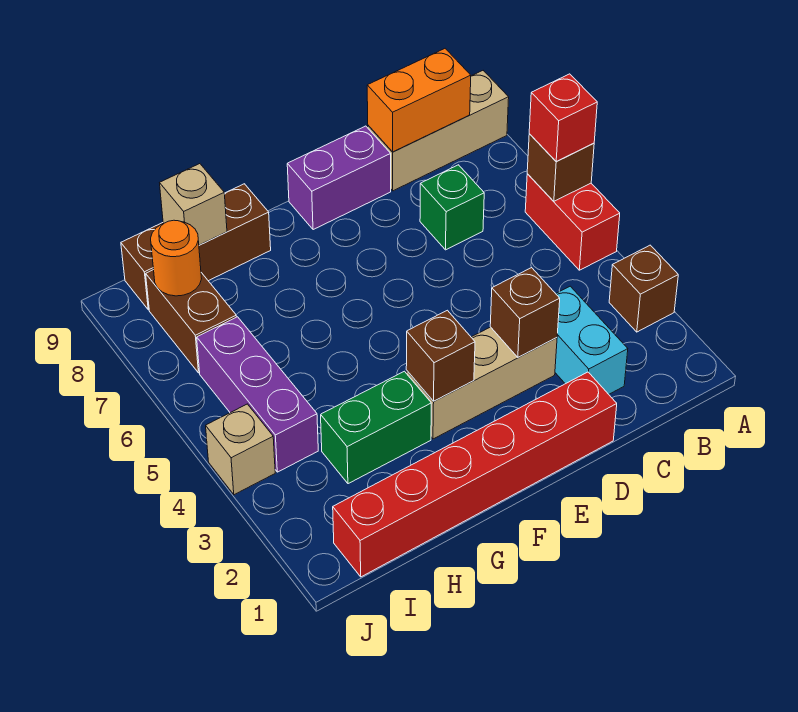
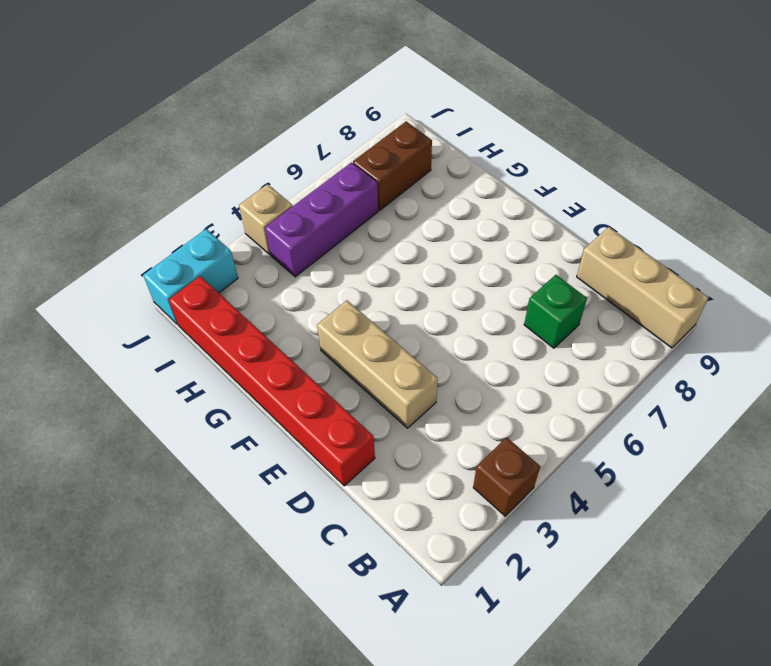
cyan brick J1:J2 level 1 -> cyan brick C2:C3 level 1
none -> red brick A5:A6 level 1
none -> purple brick D9:E9 level 1
none -> green brick G3:H3 level 1

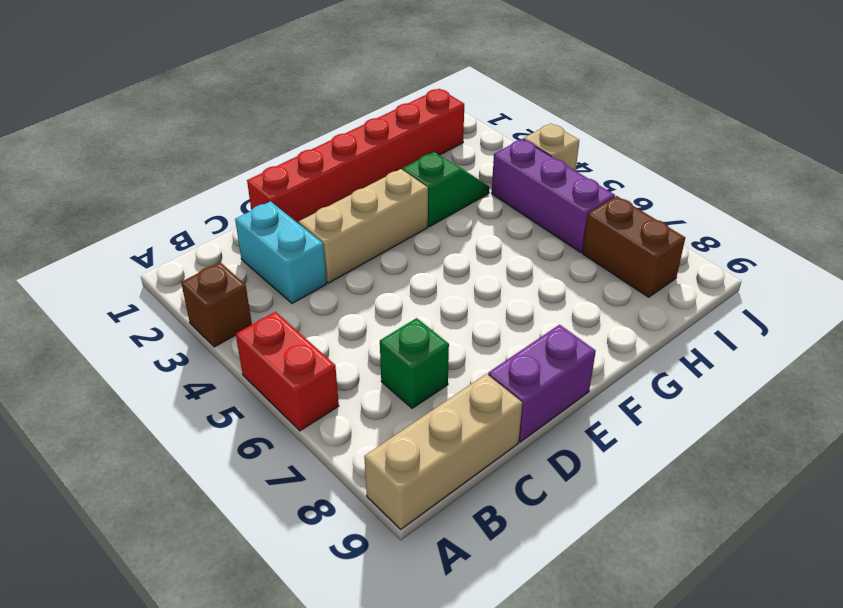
green slope G3:H3 level 1 top G -> green brick G3:H3 level 1
none -> brown brick G9:I9 level 1
none -> brown brick A6 level 2
none -> orange brick B9:C9 level 2

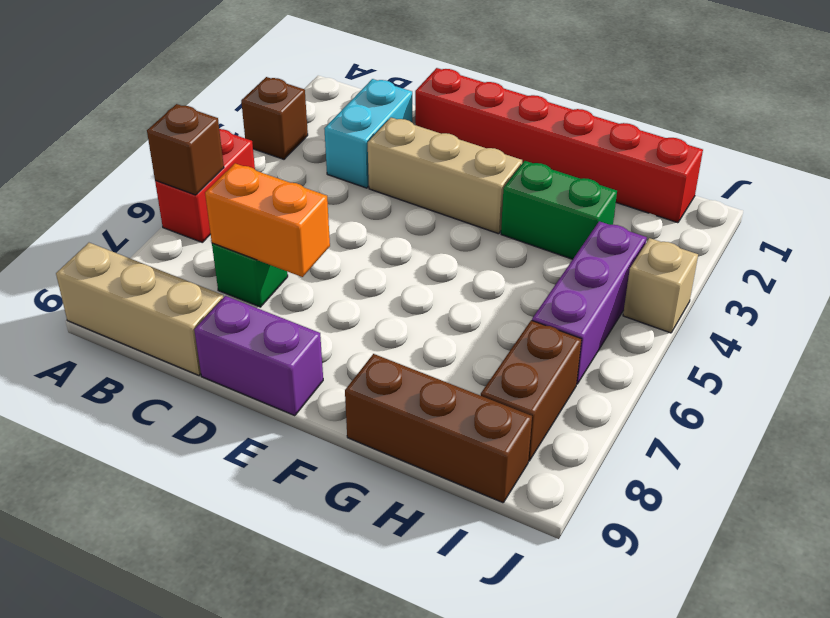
orange brick C7:D7 level 2 -> orange brick B9:C9 level 2
none -> brown brick D3 level 2
none -> brown brick F3 level 2
none -> tan brick H9 level 2

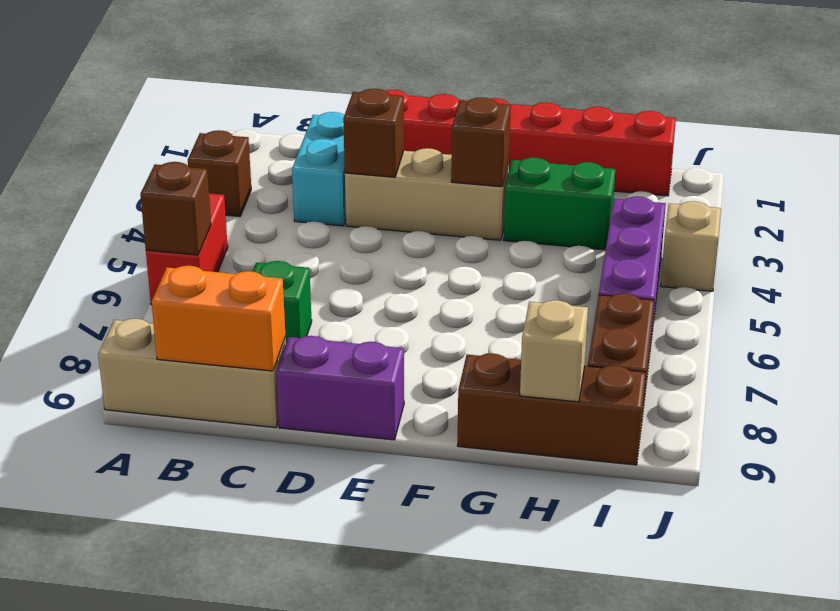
none -> orange round brick I8 level 2
none -> red brick A6 level 3

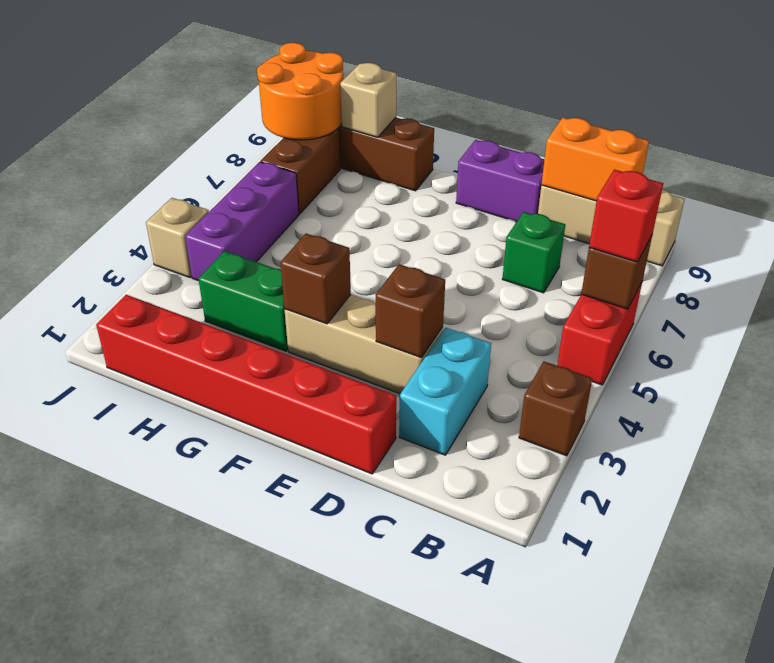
orange round brick I8:J9 level 2 -> orange round brick I8 level 2

